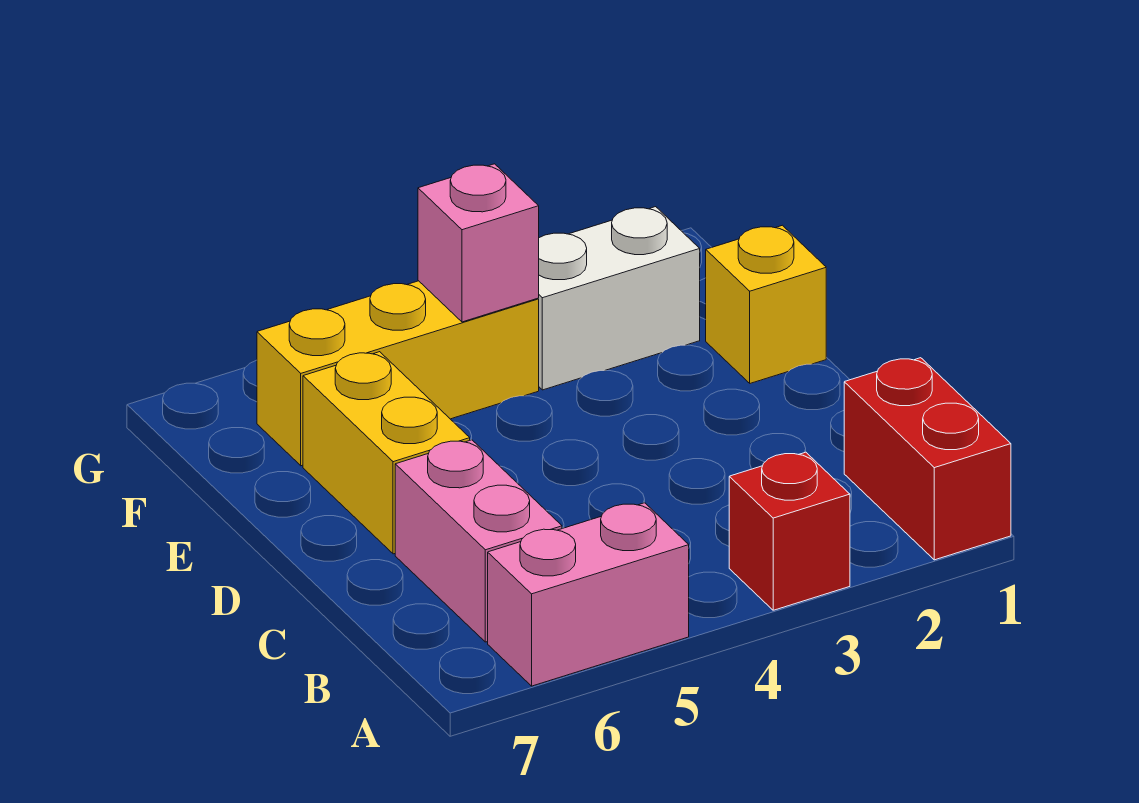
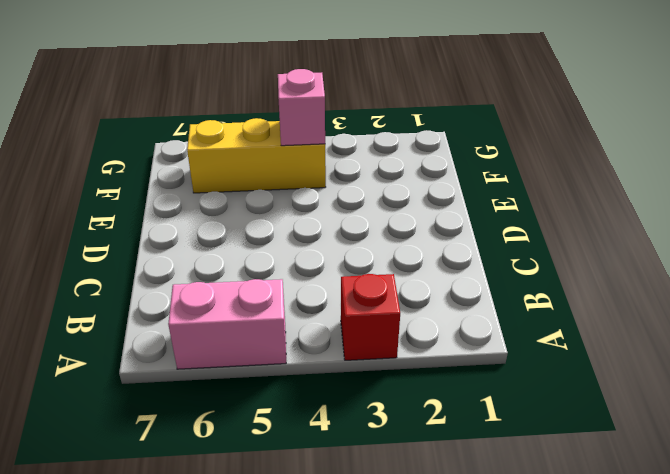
none -> red brick A1:B1 level 1
none -> pink brick B6:C6 level 1

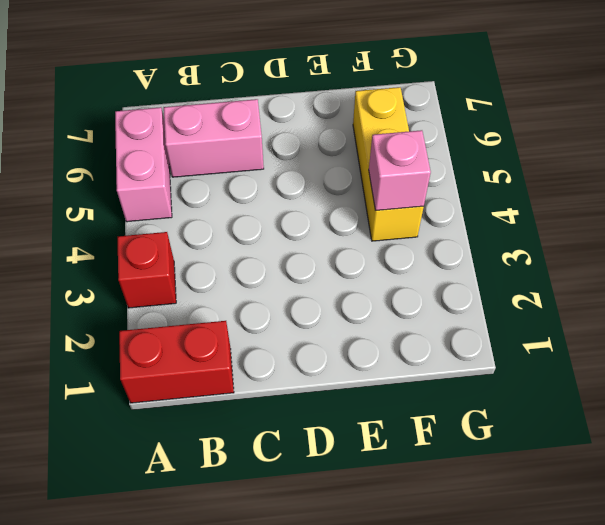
none -> yellow brick D6:E6 level 1
none -> yellow brick E1 level 1

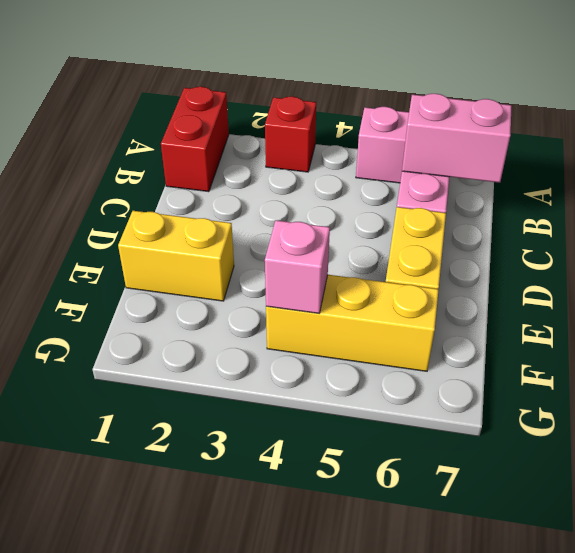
pink brick B6:B7 level 2 -> none
yellow brick E1:E2 level 1 -> yellow brick E1 level 1
none -> white brick F2:F3 level 1

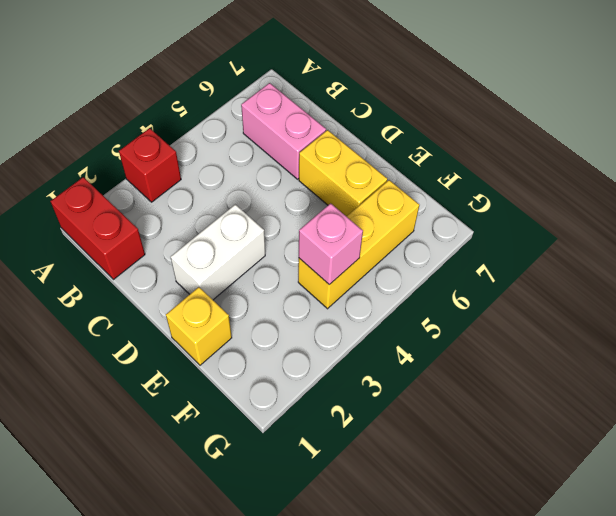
white brick D2:D3 level 1 -> white brick F2:F3 level 1
none -> pink brick A5:A6 level 1

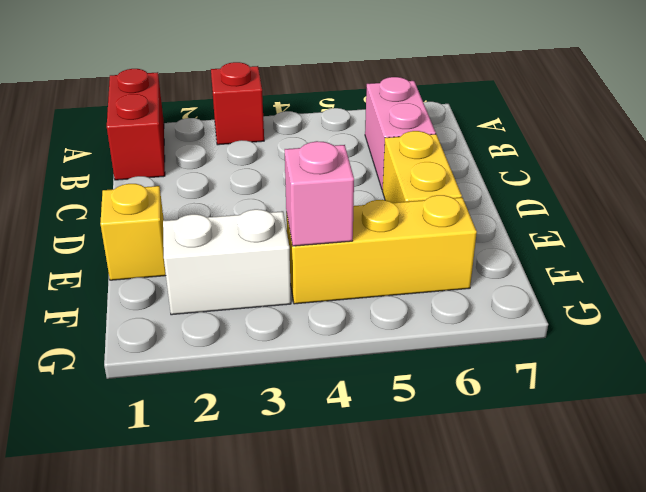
none -> pink brick A5:A6 level 1

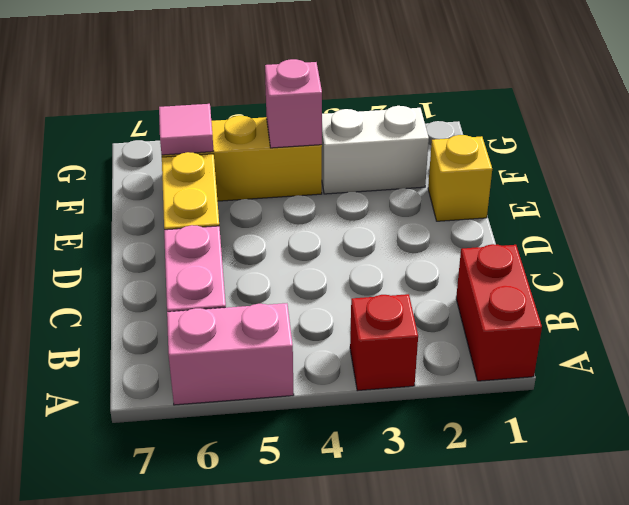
pink tile F6 level 2 -> none

